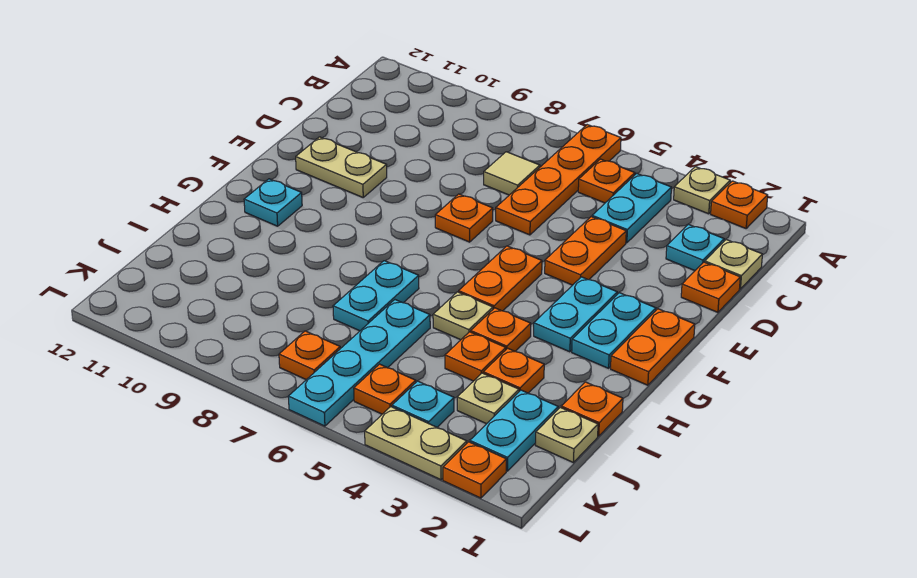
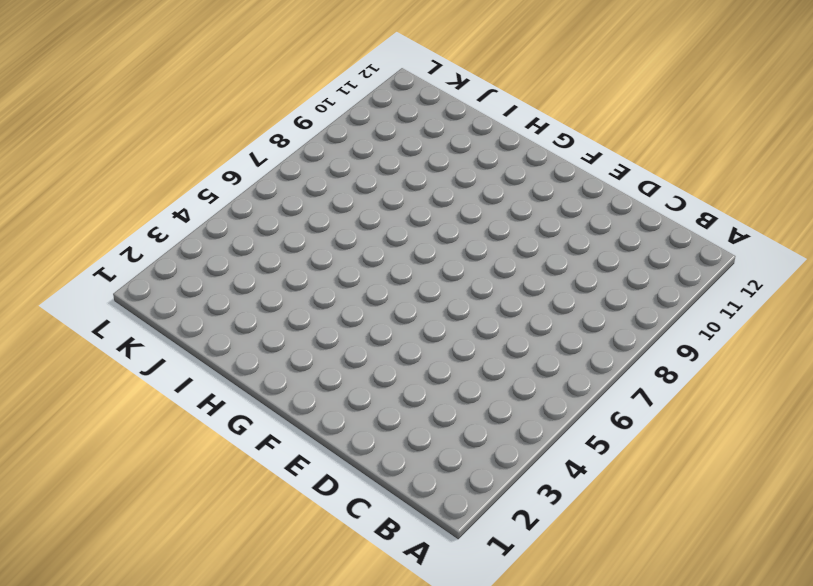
none -> orange plate A2 level 1
none -> tan plate A3 level 1
none -> orange plate A6:D6 level 1
none -> cyan plate B4:C4 level 1

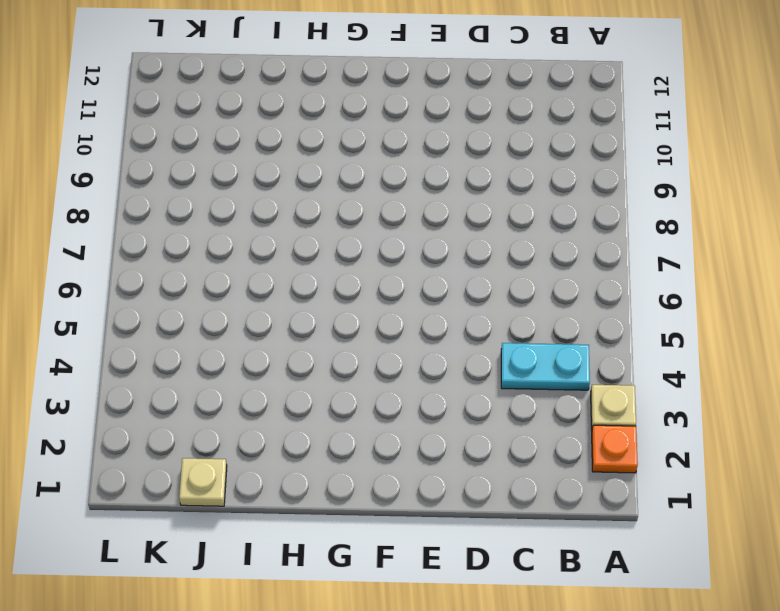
none -> orange plate A6:D6 level 1
none -> orange plate B5 level 1
none -> tan plate C1 level 1
none -> cyan plate C2 level 1

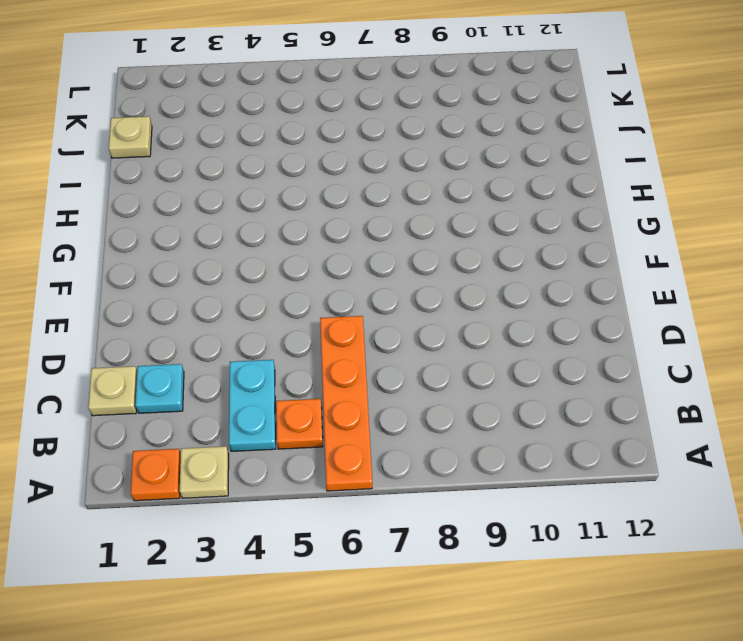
none -> tan tile C7 level 1
none -> orange plate D1 level 1
none -> orange plate D4:E4 level 1
none -> orange plate E7 level 1

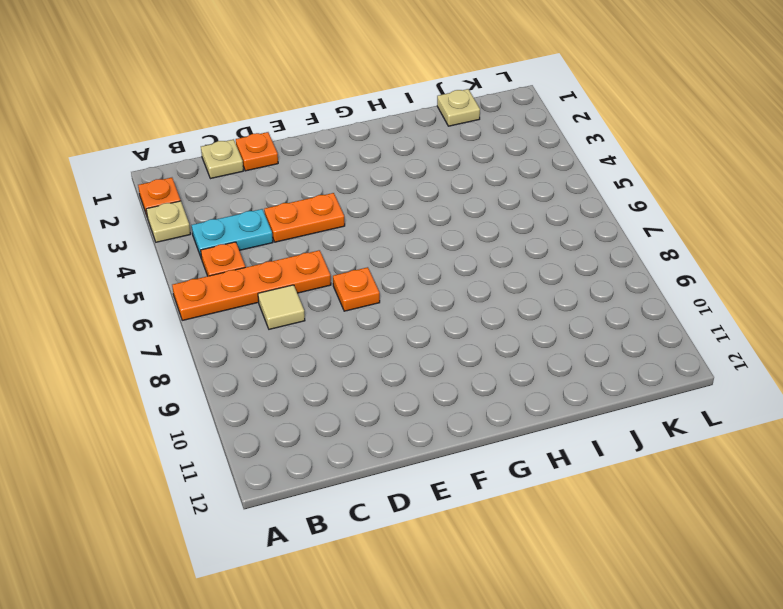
none -> cyan plate C2 level 1
none -> tan plate E10:E11 level 1
none -> orange plate F1:G1 level 1
none -> cyan plate F2:G2 level 1

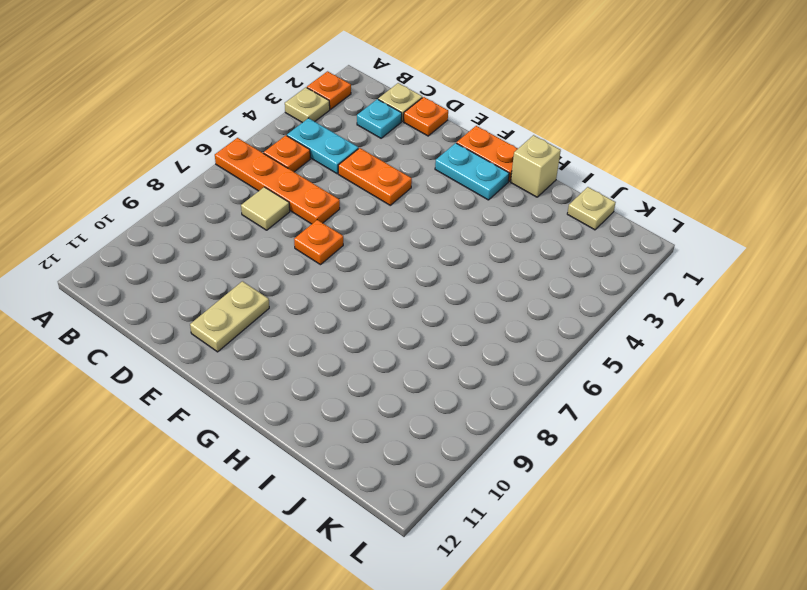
tan brick H1 level 1 -> none
none -> cyan plate F3:G3 level 1
none -> orange plate F5:G5 level 1
none -> cyan plate G11 level 1
none -> orange plate H4 level 1

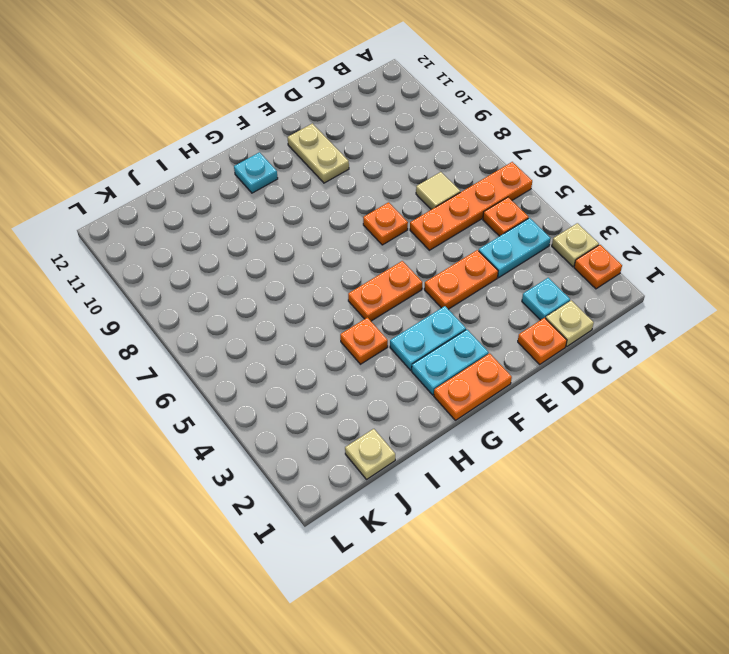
none -> tan plate H5 level 1
none -> cyan plate H7:I7 level 1
none -> orange plate I1 level 1
none -> orange plate I3 level 1

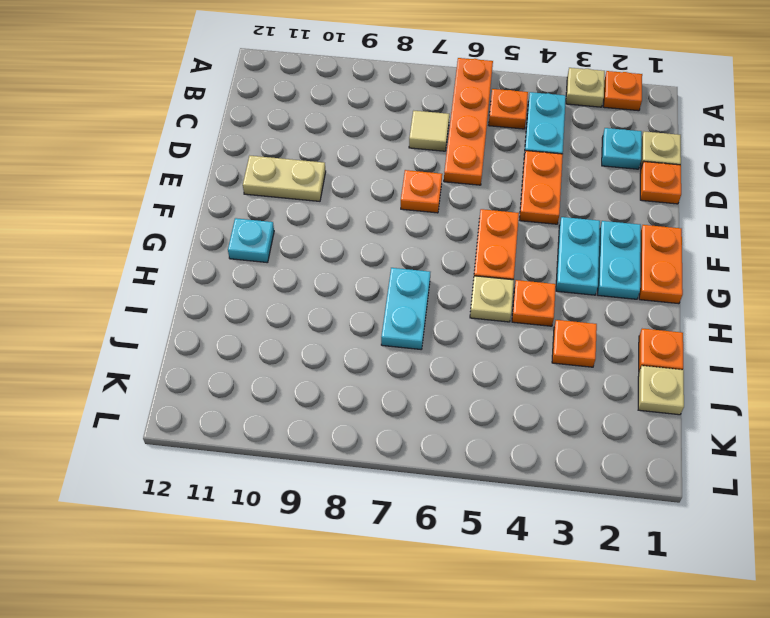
none -> orange plate I4 level 1
none -> cyan plate I6:L6 level 1
none -> cyan plate J2:K2 level 1
none -> tan plate J3 level 1

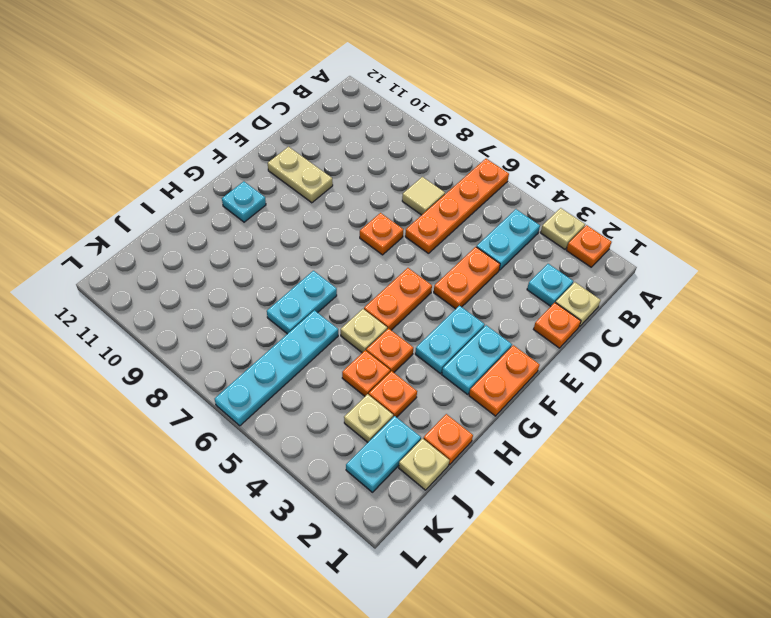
none -> orange plate B5 level 1
none -> cyan plate K4 level 1
none -> orange plate K5 level 1
none -> orange plate K7 level 1

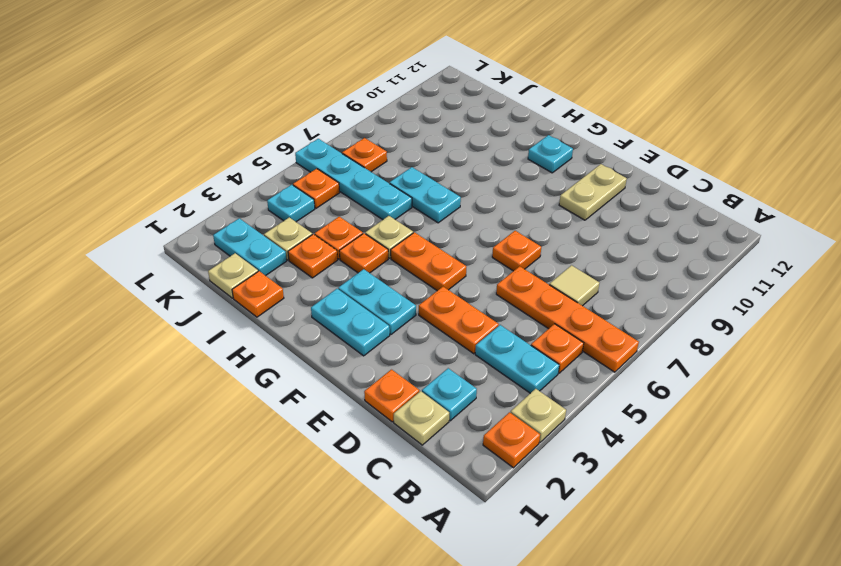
none -> orange plate F1:G1 level 1
none -> orange plate L2 level 1
none -> tan plate L3:L4 level 1

